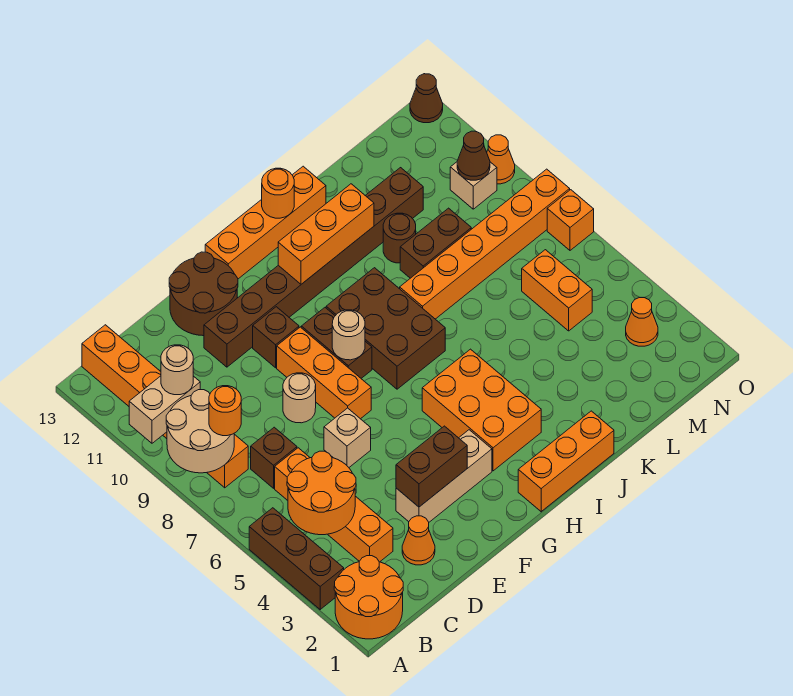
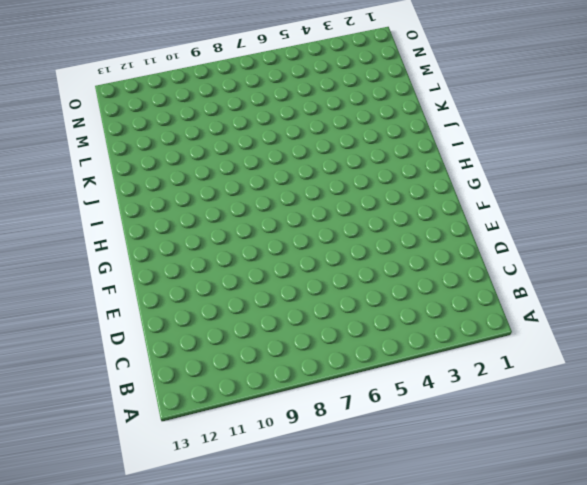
none -> orange round brick A1:B2 level 1
none -> brown brick A3:A5 level 1
none -> orange brick B8:B13 level 1
none -> orange brick C3:C6 level 1

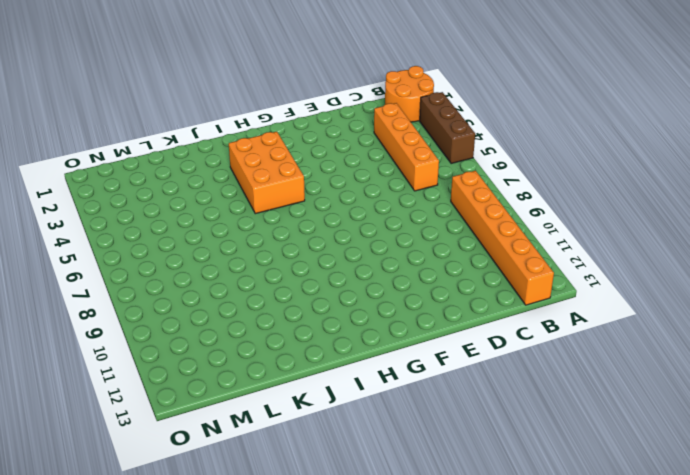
none -> brown brick C7 level 1
none -> orange cone D2 level 1
none -> tan brick E3:G3 level 1
none -> tan brick E6 level 1

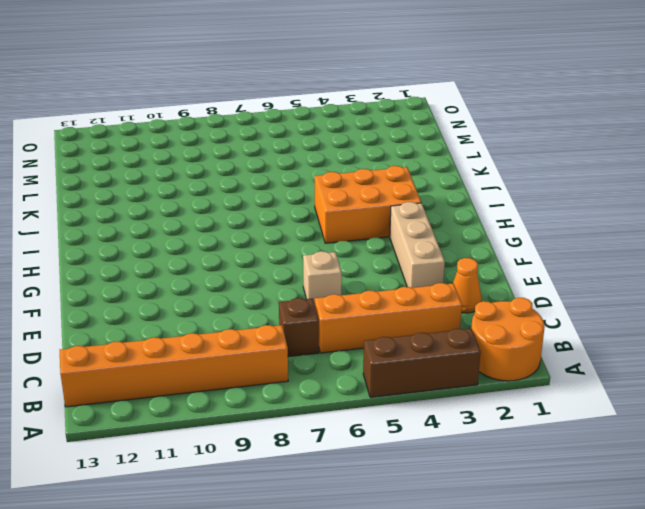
none -> tan round brick E8 level 1
none -> brown brick E11:L11 level 1
none -> brown round brick E12:F13 level 1
none -> orange brick F7:F9 level 1

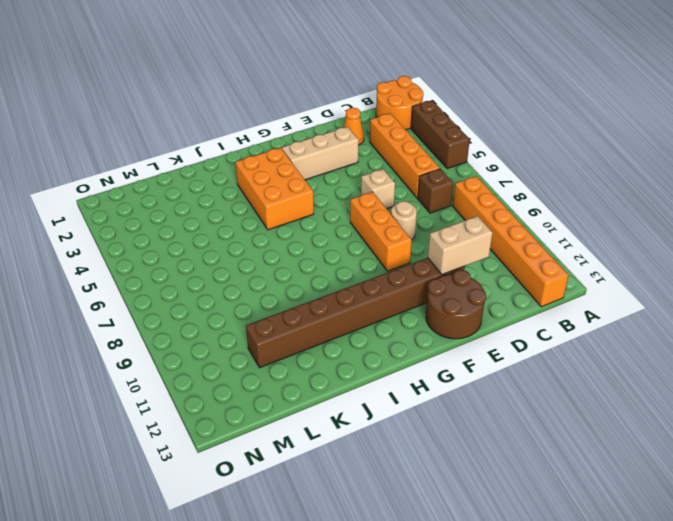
tan brick D11:E11 level 2 -> tan brick A10:B10 level 2
none -> brown brick F10 level 1
none -> brown brick G8:G9 level 1
none -> orange brick G13:J13 level 1
none -> orange brick H1:J1 level 1

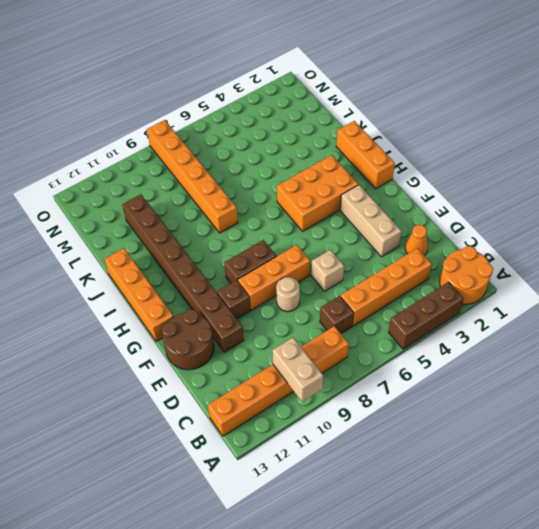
none -> brown brick H7:I9 level 1
none -> brown brick K9:L9 level 1
none -> brown round brick K10 level 1
none -> orange brick M5:M6 level 1

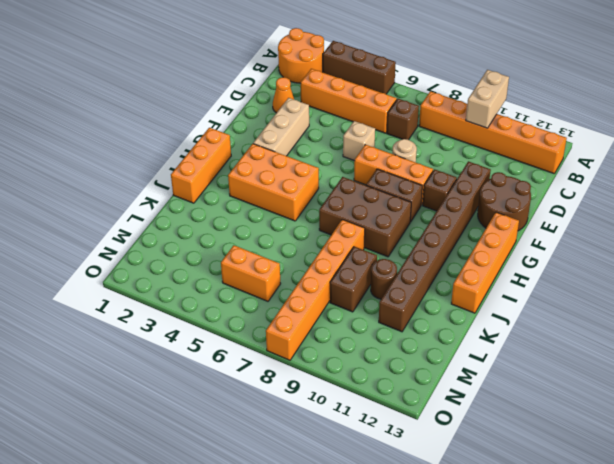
none -> orange cone N3 level 1
none -> tan brick N10 level 1
none -> orange brick O7 level 1
none -> orange cone O10 level 1

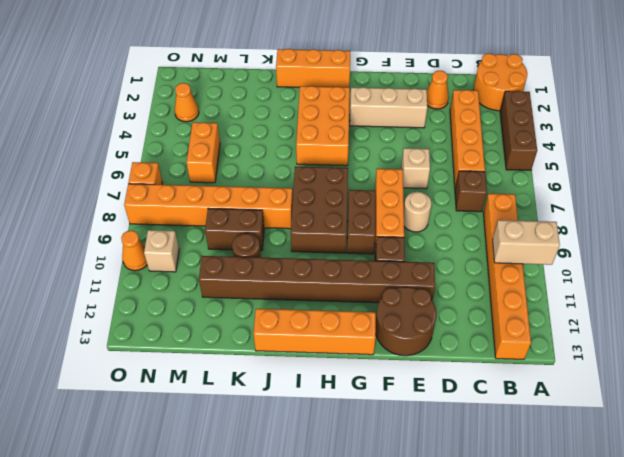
none -> brown cone O13 level 1
none -> tan round brick A8:B9 level 2
none -> orange round brick B4:C5 level 2
none -> brown brick E3:F3 level 2

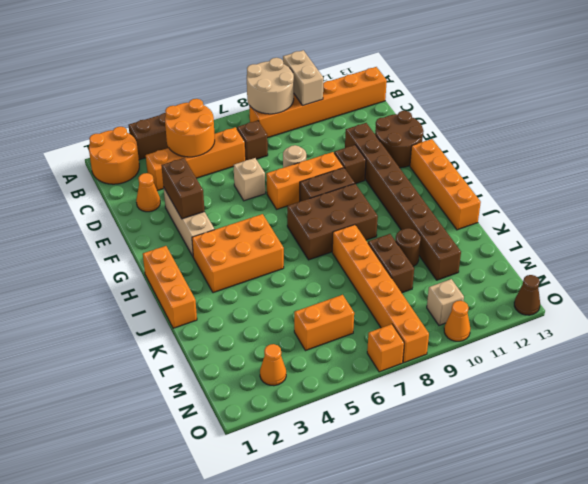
none -> tan round brick G8 level 2
none -> orange brick H11:J11 level 2
none -> orange round brick I13 level 2
none -> brown cone N10 level 2

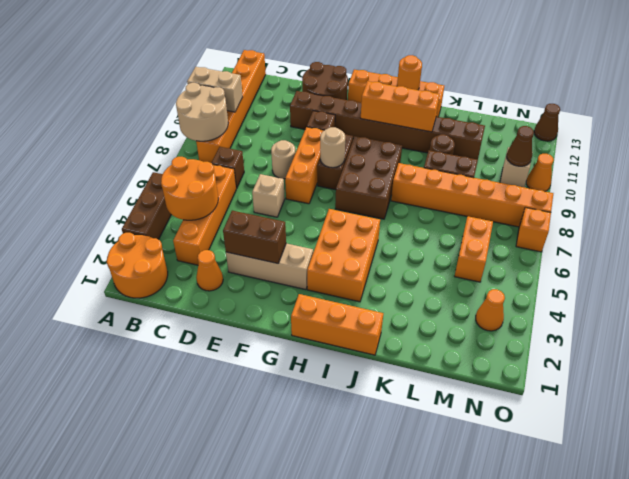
none -> orange round brick B8 level 3
none -> tan round brick B10 level 3

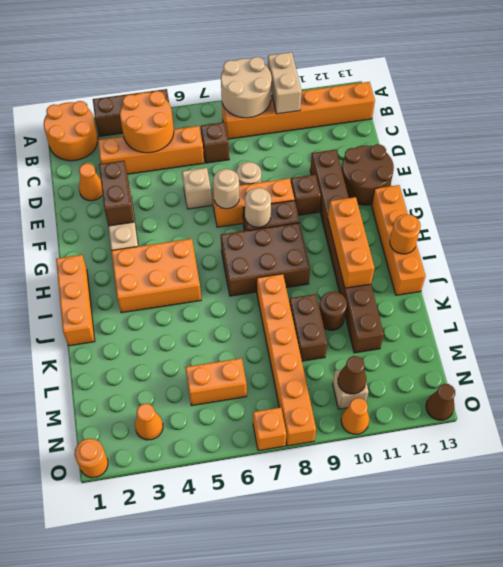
tan round brick F7 level 2 -> tan round brick B10 level 3
orange round brick O1 level 1 -> orange round brick B8 level 3

